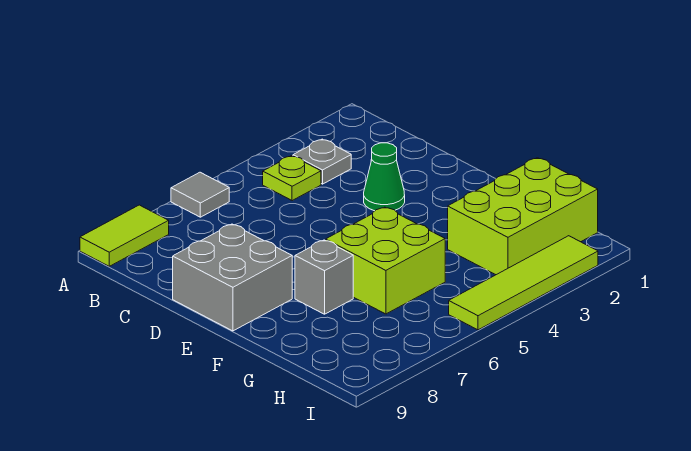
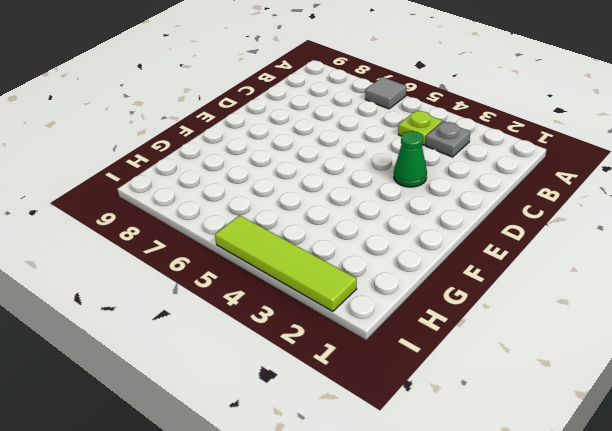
none -> lime tile A8:A9 level 1
none -> grey brick D8:E9 level 1

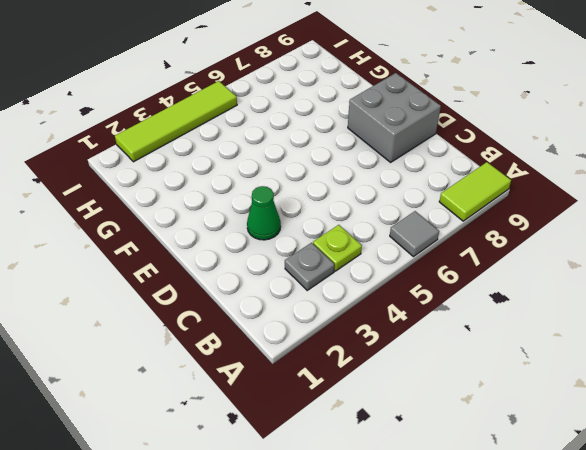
none -> lime brick F5:G6 level 1
none -> grey brick F7 level 1

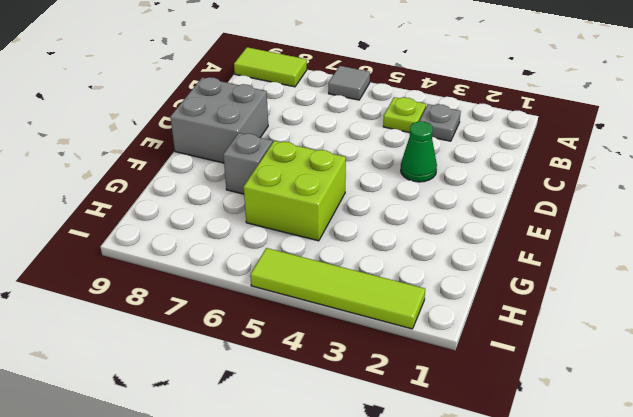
none -> lime brick G1:H3 level 1

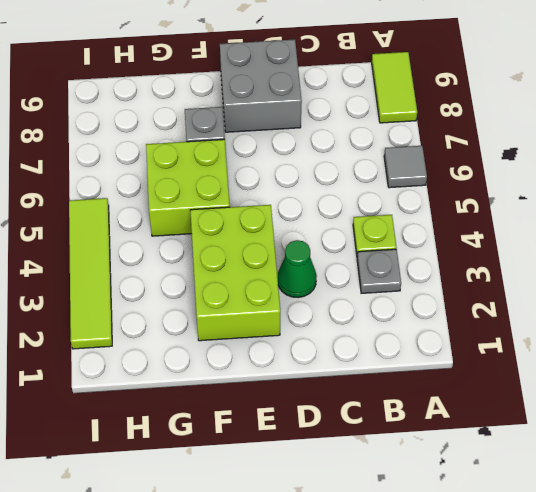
lime brick E2:F4 level 1 -> lime brick G1:H3 level 1

